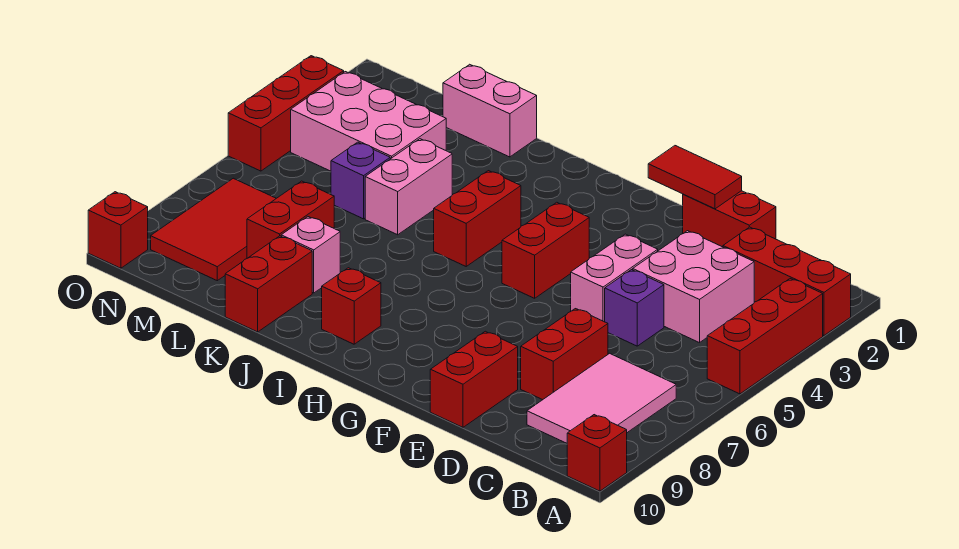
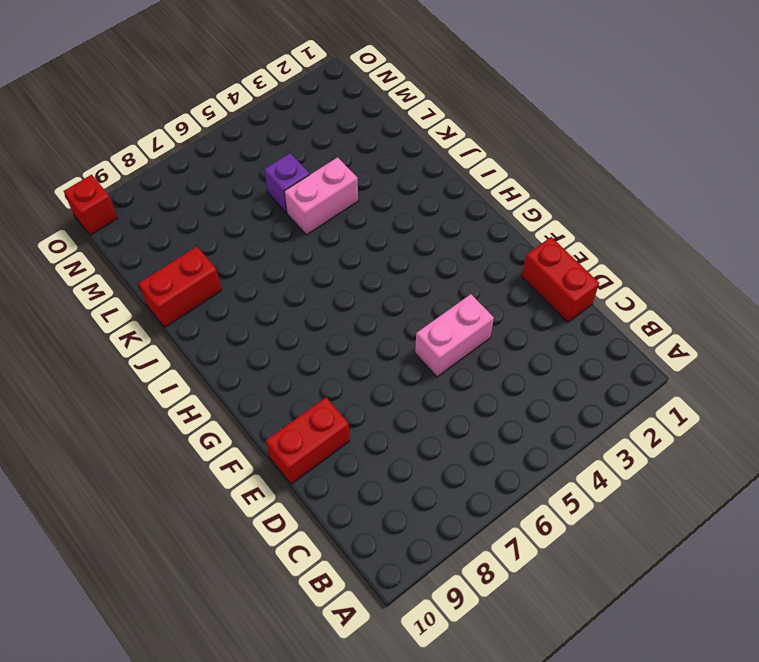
none -> red brick A2:C2 level 1
none -> red brick A3:A5 level 1
none -> red brick A10 level 1

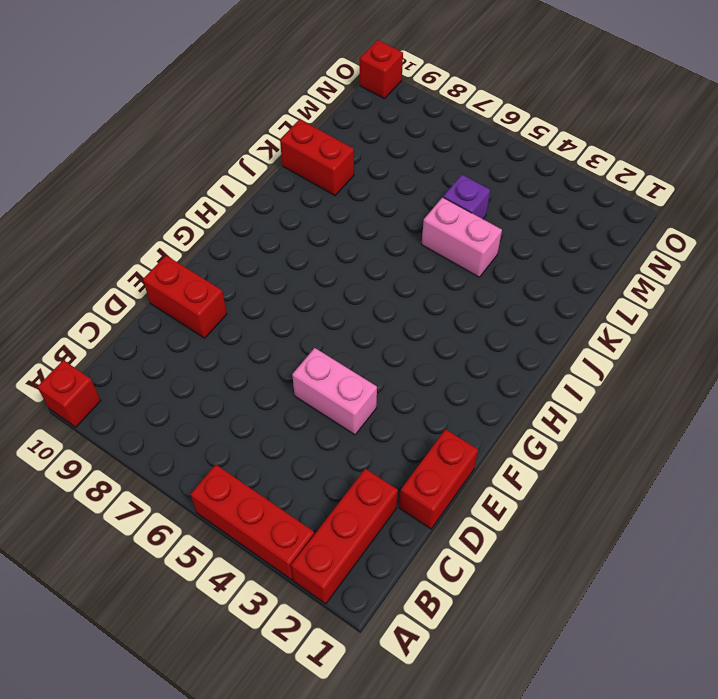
none -> pink tile B7:C9 level 1
none -> pink brick C3:D4 level 1
none -> purple brick D5 level 1

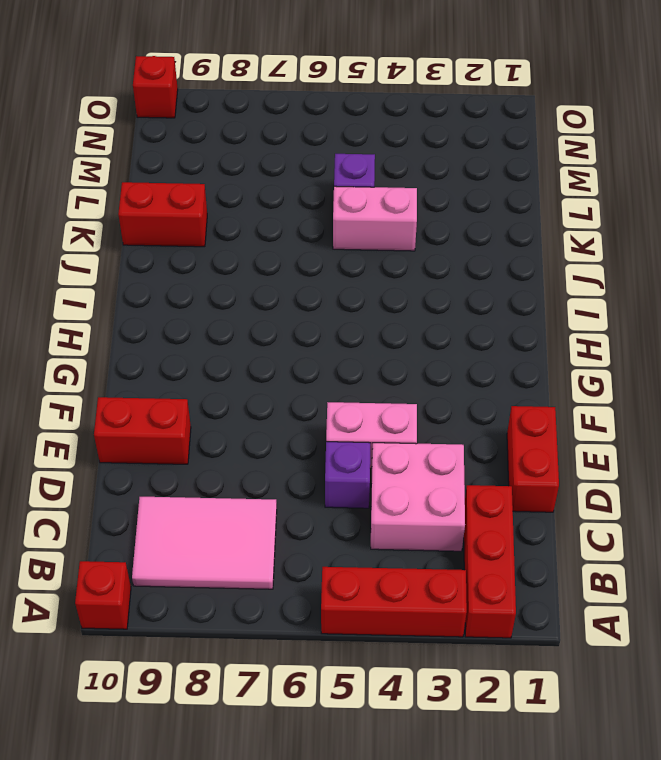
none -> red brick D7:D8 level 1
none -> red brick G4:G5 level 1
none -> red brick I4:I5 level 1

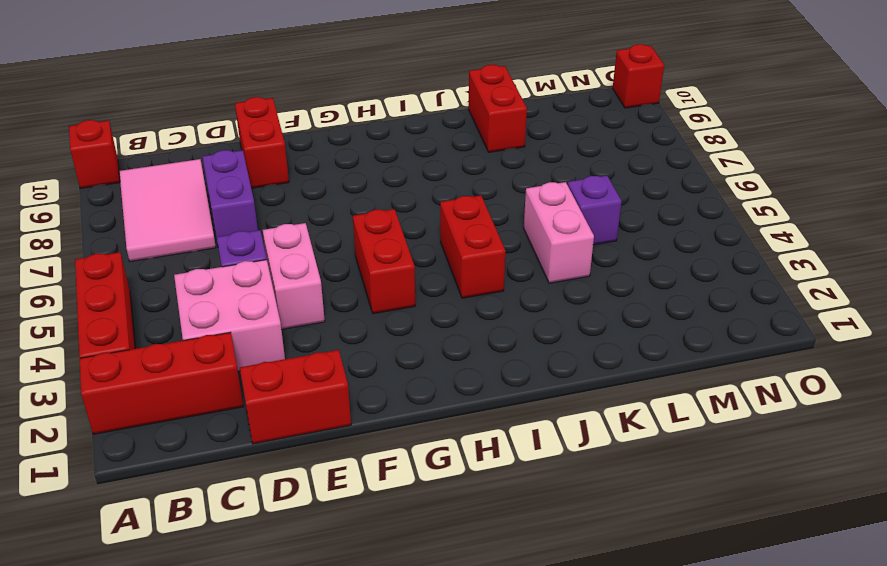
purple brick D7:D8 level 1 -> red brick D7:D8 level 1
none -> red brick I9 level 1
none -> pink brick K1:L1 level 1
none -> pink brick K8 level 1

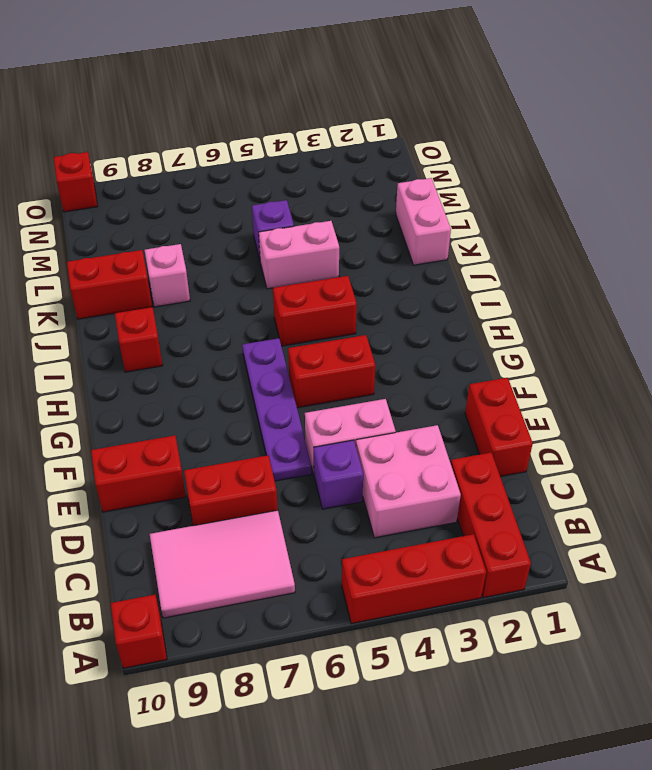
purple plate E6:H6 level 1 -> none
none -> pink brick L3:N4 level 1
none -> red brick L7:L8 level 1
none -> red tile M7:N9 level 1

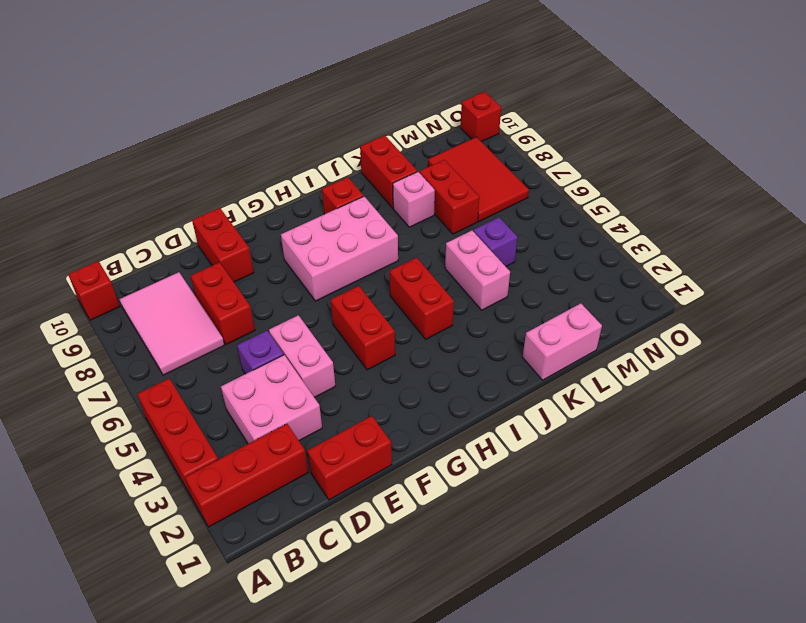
pink brick G7:I8 level 1 -> pink brick L3:N4 level 1
none -> red brick O3:O5 level 1
none -> red tile E1:F1 level 2

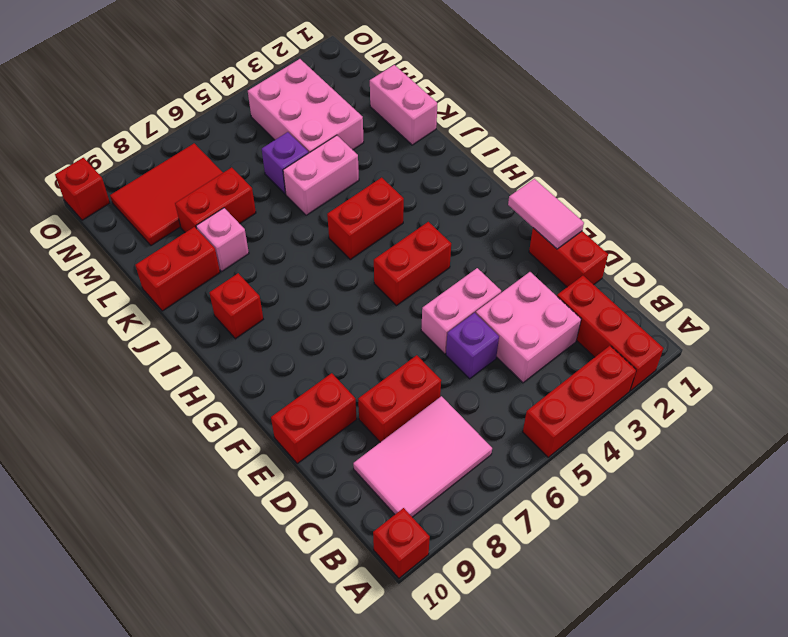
pink tile E1:F1 level 2 -> red tile E1:F1 level 2
none -> red brick O3:O5 level 1

